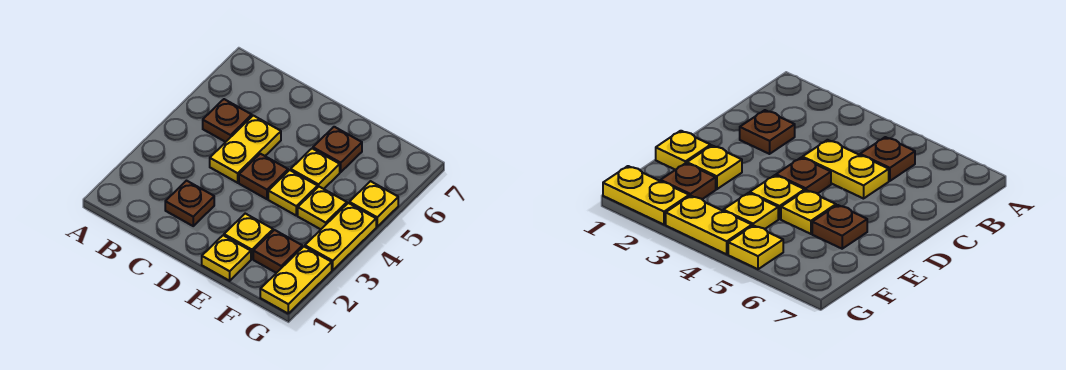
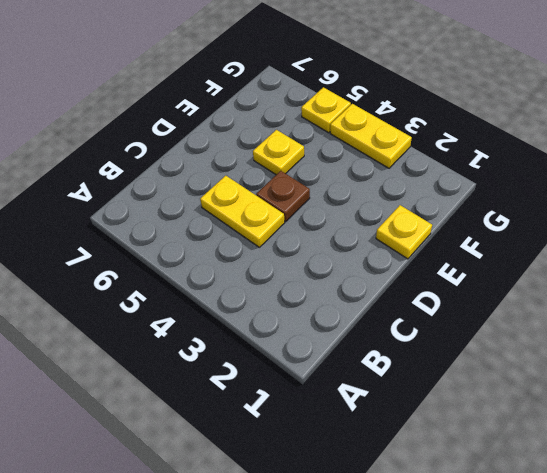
none -> brown plate B5 level 1
none -> brown plate C2 level 1
none -> yellow plate E2 level 1

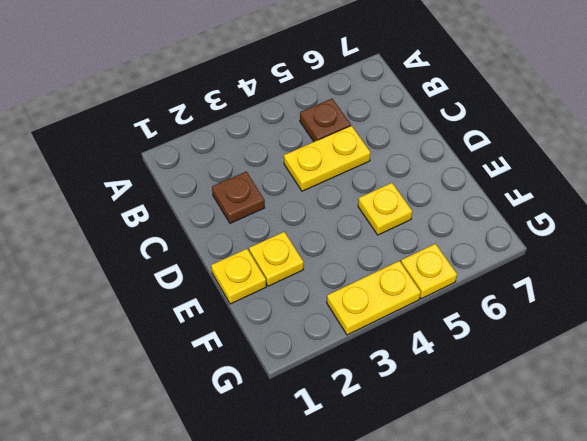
none -> brown plate D4 level 1
none -> yellow plate E4 level 1
none -> brown plate E6 level 1

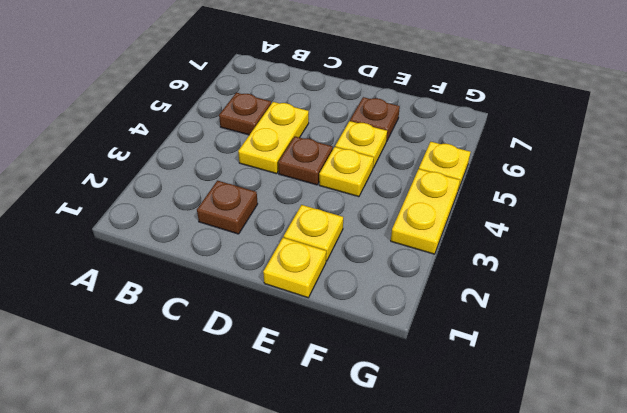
none -> brown plate F2 level 1
none -> yellow plate F4 level 1
none -> yellow plate G1:G2 level 1

